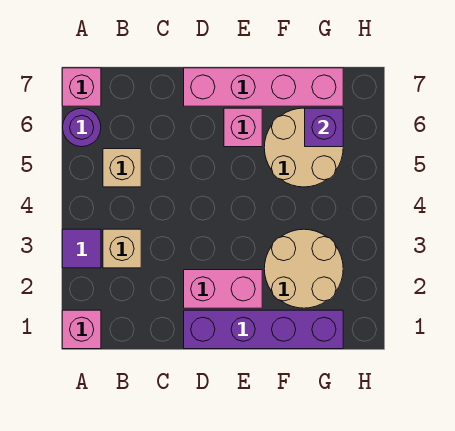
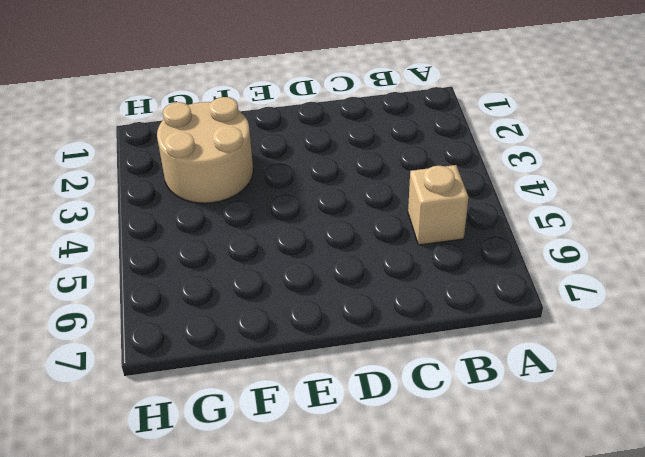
none -> pink brick A1 level 1
none -> purple tile A3 level 1
none -> purple round brick A6 level 1

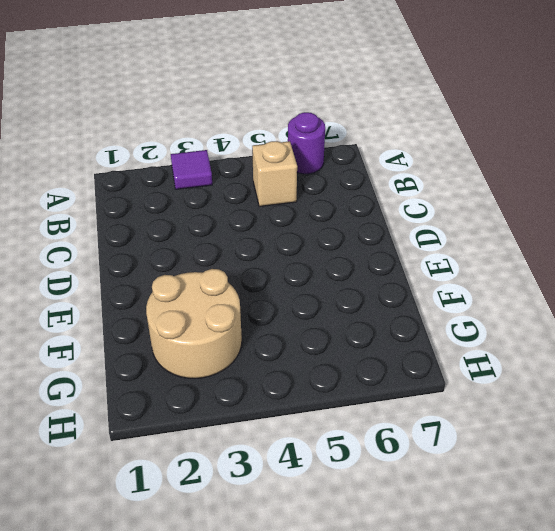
none -> pink brick A1 level 1
none -> pink brick A7 level 1
none -> tan brick B3 level 1

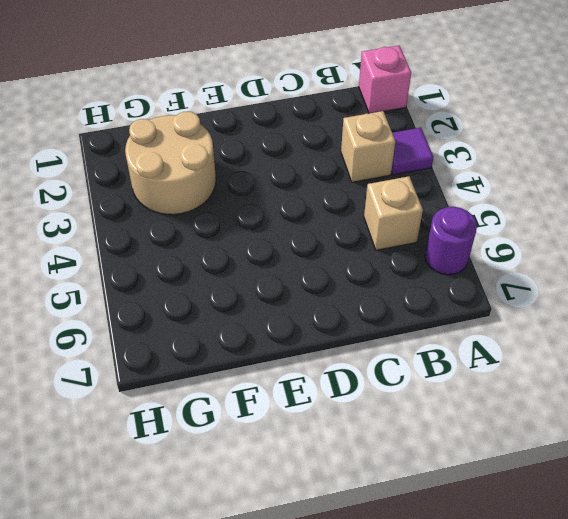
none -> pink brick A7 level 1
none -> purple brick D1:G1 level 1
none -> pink brick D2:E2 level 1

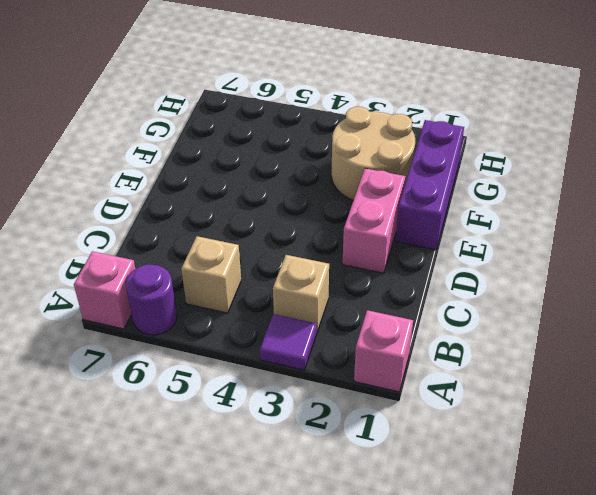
purple brick E1:G1 level 1 -> purple brick D1:G1 level 1
none -> pink brick D7:G7 level 1
none -> pink brick E6 level 1
none -> tan round brick F5:G6 level 1

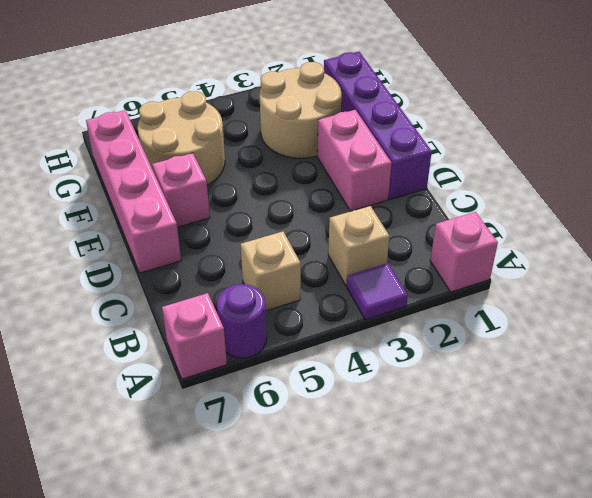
none -> purple brick G6 level 2

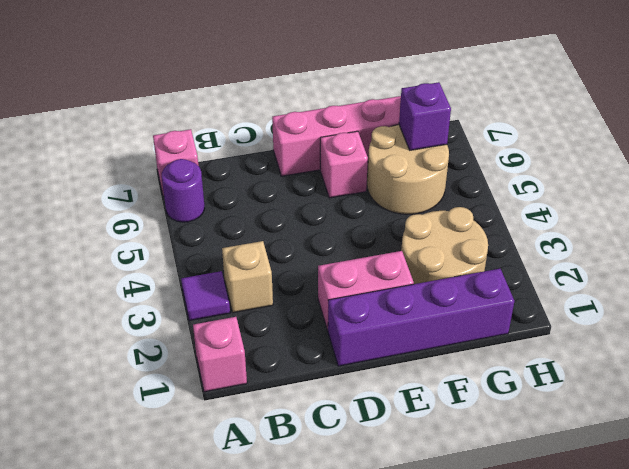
none -> tan brick B5 level 1

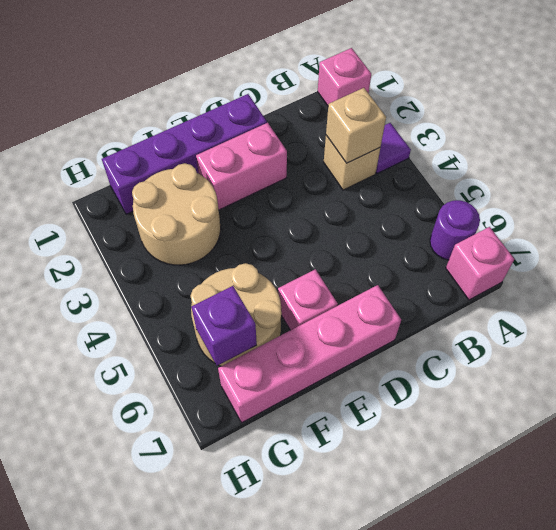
tan brick B3 level 2 -> tan brick B5 level 1

